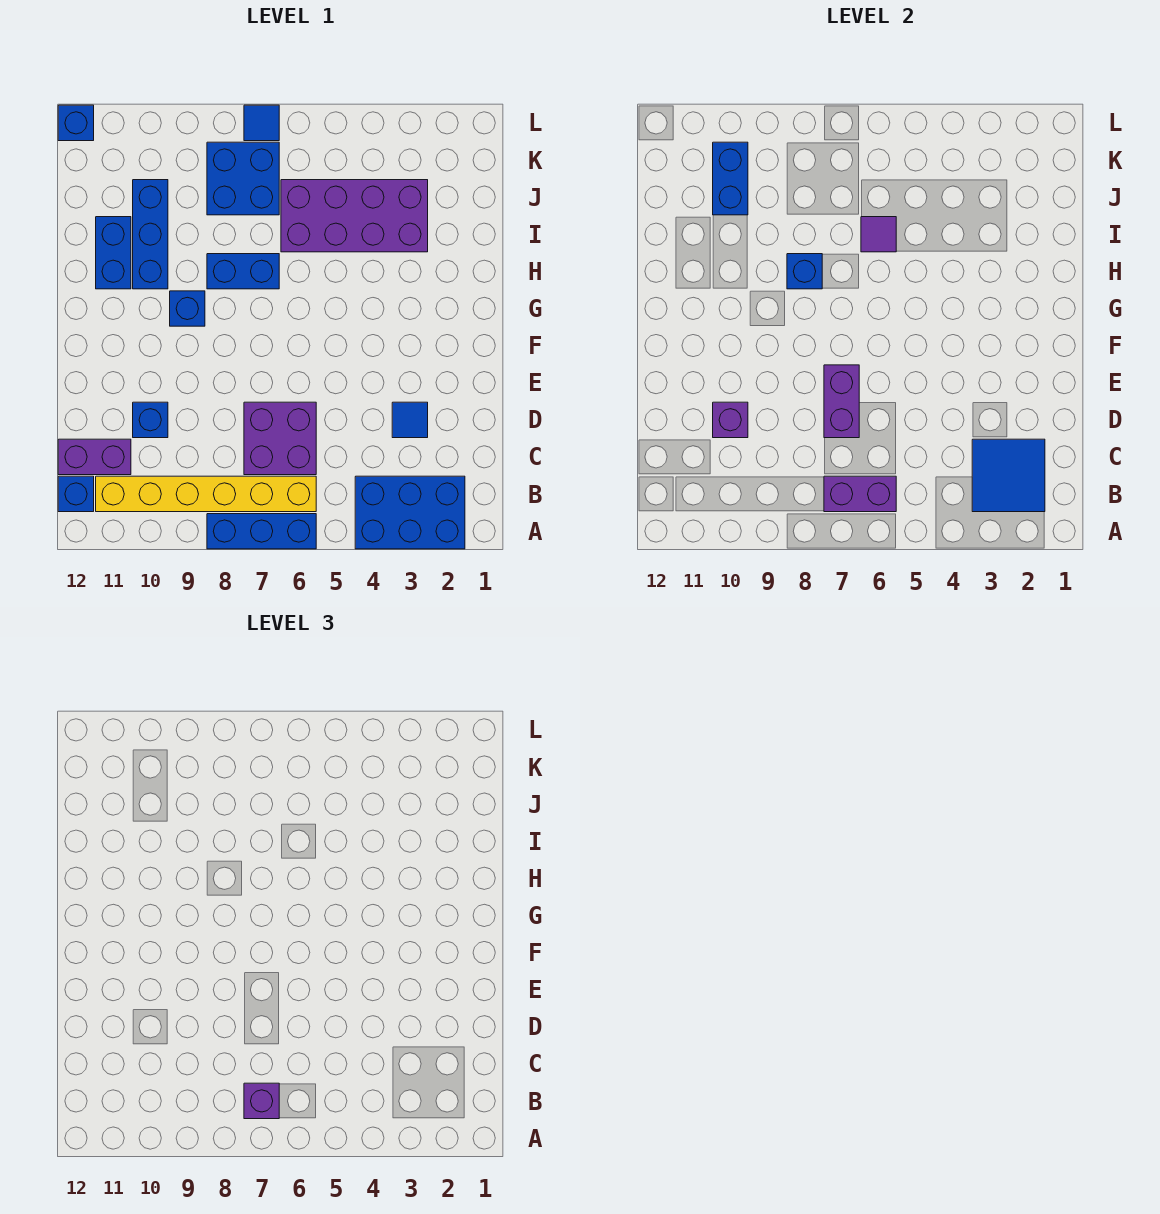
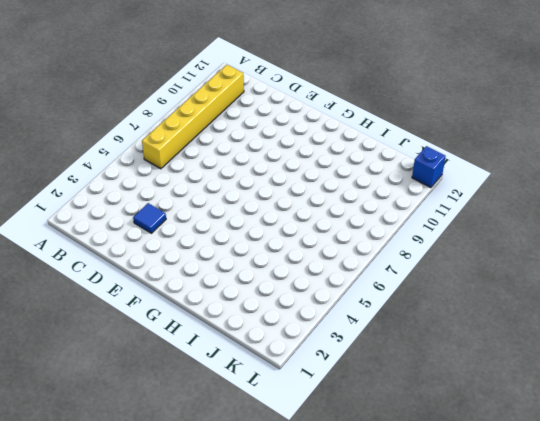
none -> blue brick A2:B4 level 1
none -> blue brick A6:A8 level 1
none -> blue brick B12 level 1

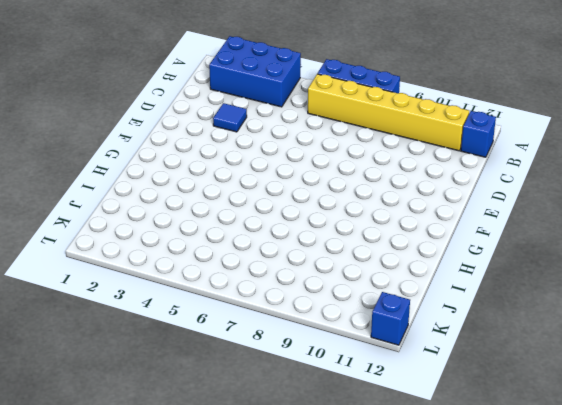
none -> purple brick C6:D7 level 1
none -> purple brick C11:C12 level 1
none -> blue brick D10 level 1

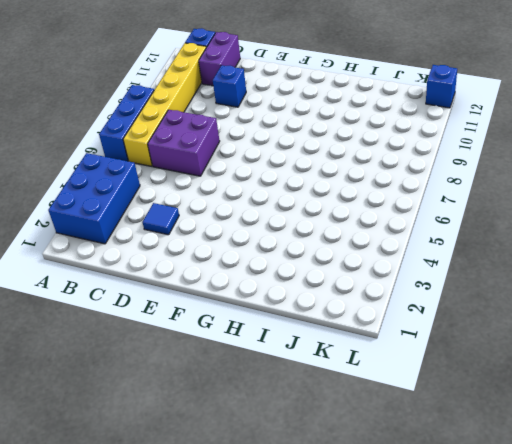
none -> blue brick G9 level 1
none -> blue brick H7:H8 level 1
none -> blue brick H10:J10 level 1

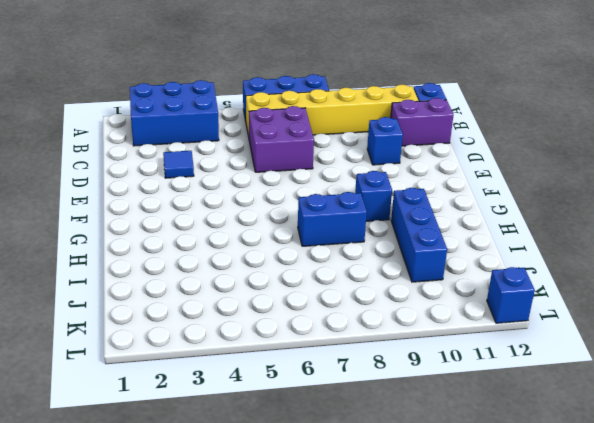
none -> blue brick H11:I11 level 1
none -> purple brick I3:J6 level 1
none -> blue brick J7:K8 level 1

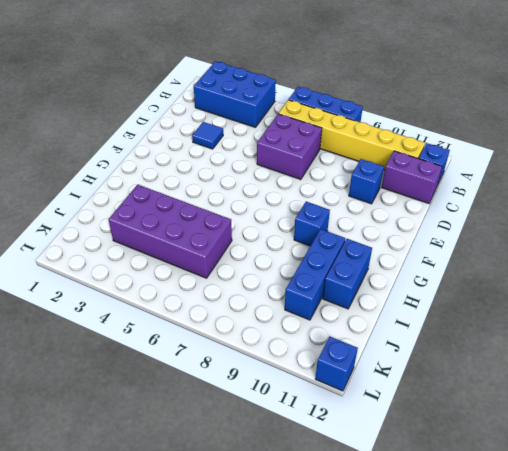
none -> blue brick H7:H8 level 1
none -> blue brick J7:K8 level 1
none -> blue tile L7 level 1

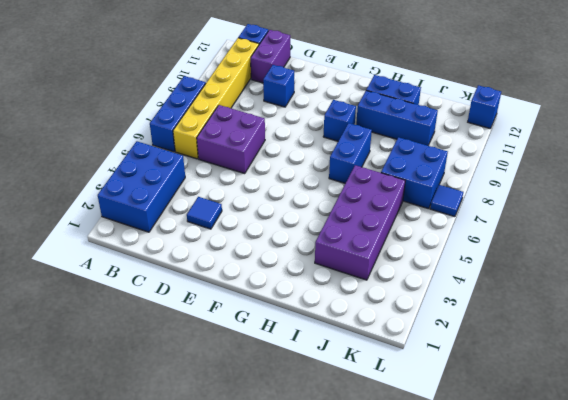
none -> blue tile B2:C3 level 2
none -> purple brick B6:B7 level 2
none -> purple brick D7:E7 level 2

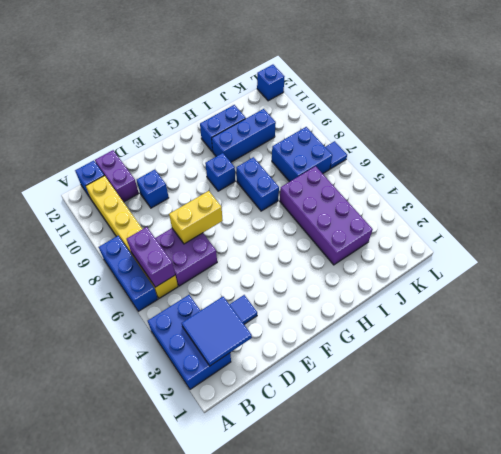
yellow brick D7:E7 level 2 -> purple brick D7:E7 level 2
none -> purple brick D10 level 2
none -> blue brick H8 level 2
none -> purple tile I6 level 2

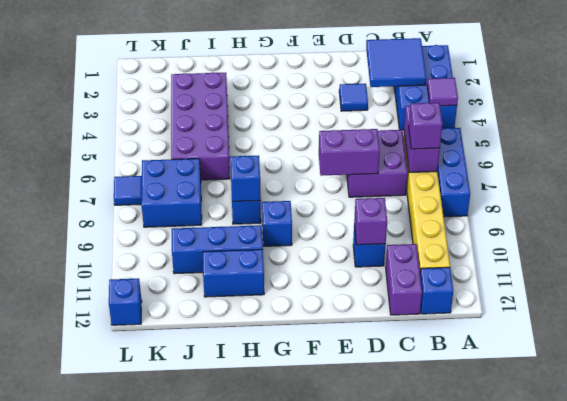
purple tile A4 level 2 -> purple tile I6 level 2
none -> blue brick J10:K10 level 2

